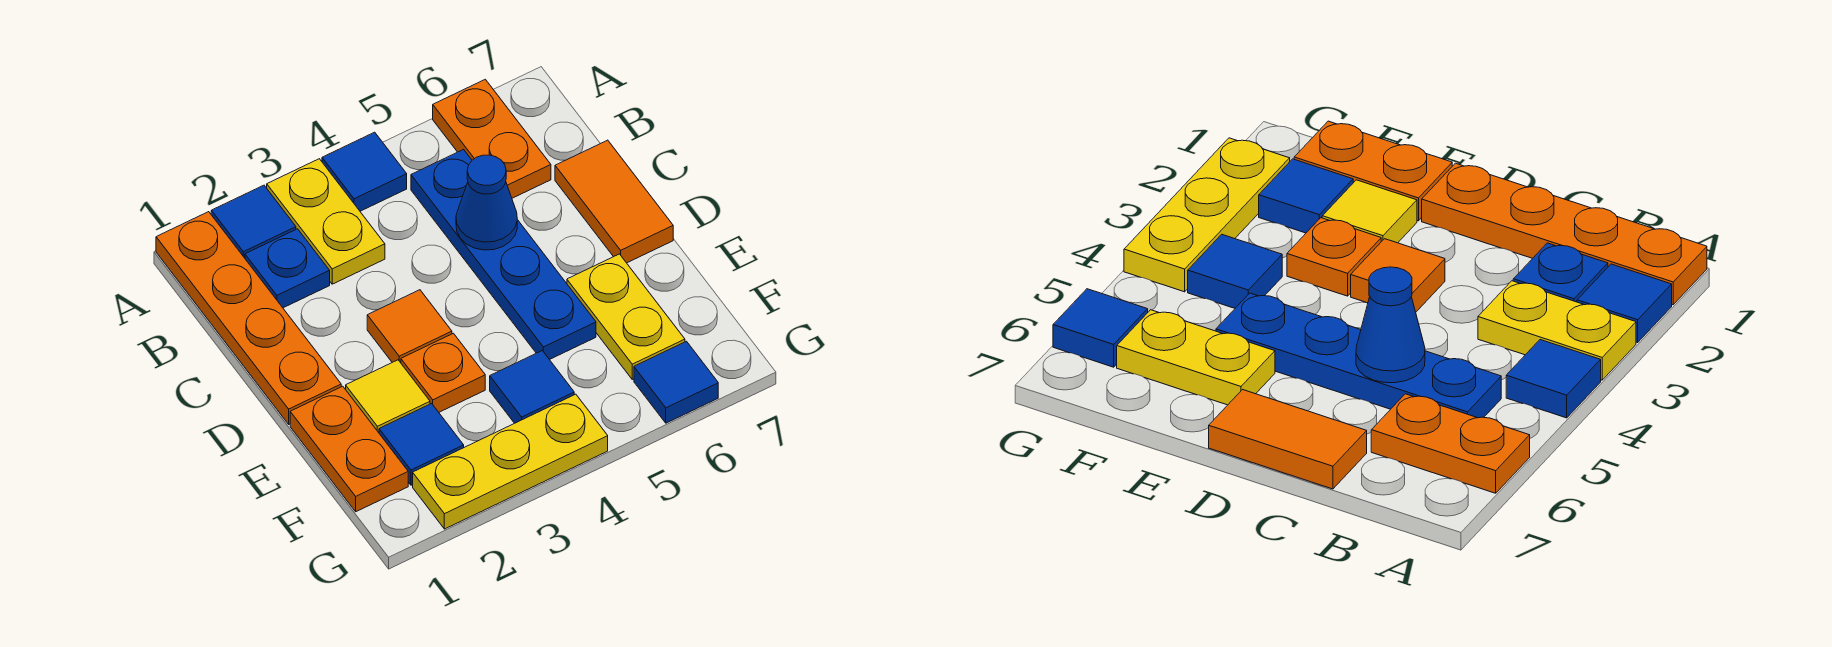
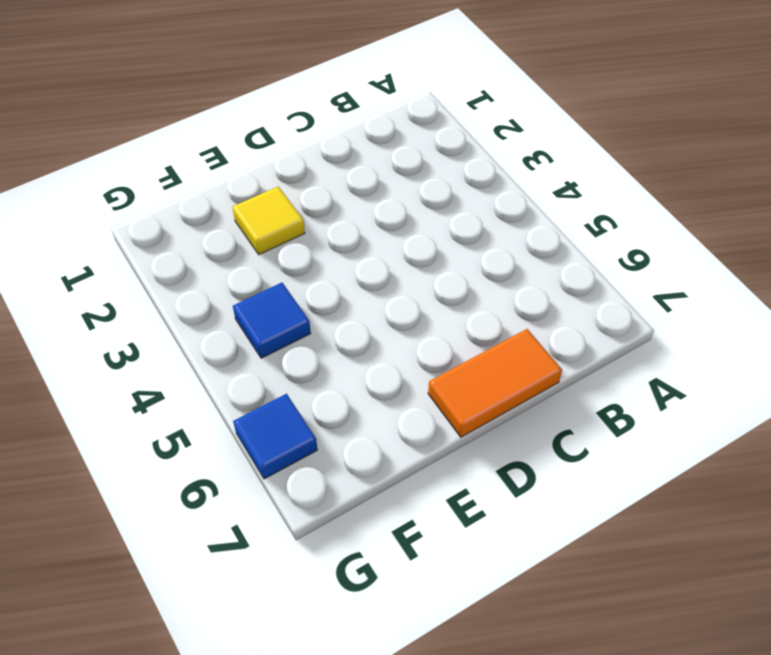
none -> orange plate A1:D1 level 1
none -> blue tile A2 level 1
none -> yellow plate A3:B3 level 1

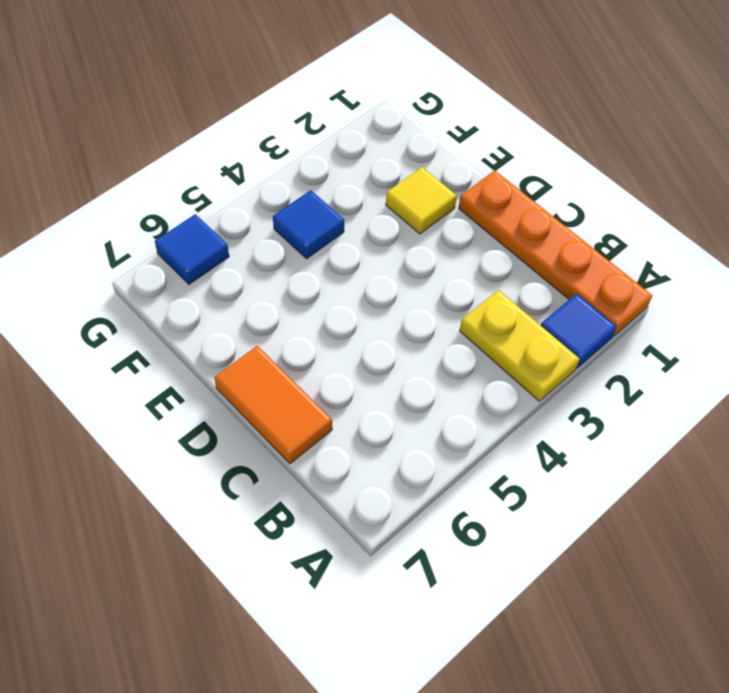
none -> blue tile A4 level 1
none -> orange plate A6:B6 level 1
none -> blue plate B2 level 1

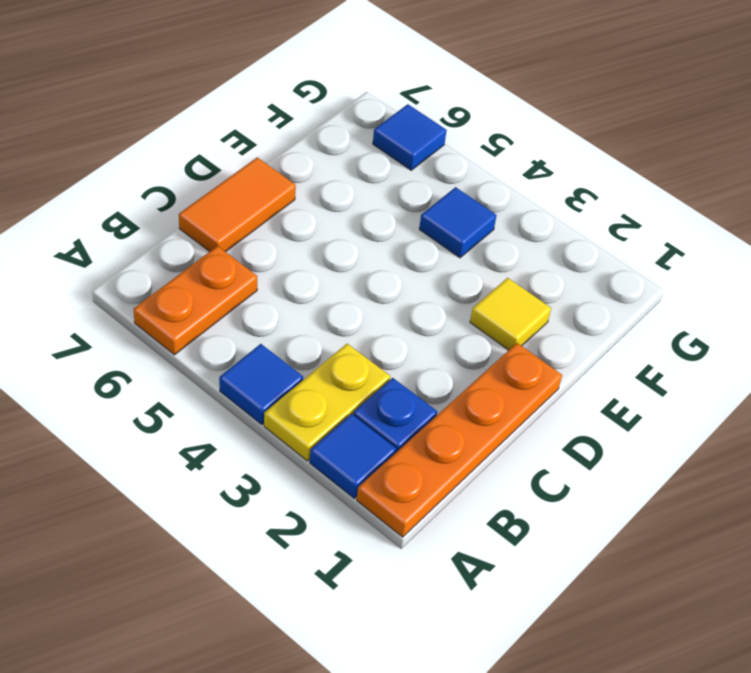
none -> blue plate B5:E5 level 1
none -> orange tile D3 level 1
none -> orange plate E1:F1 level 1

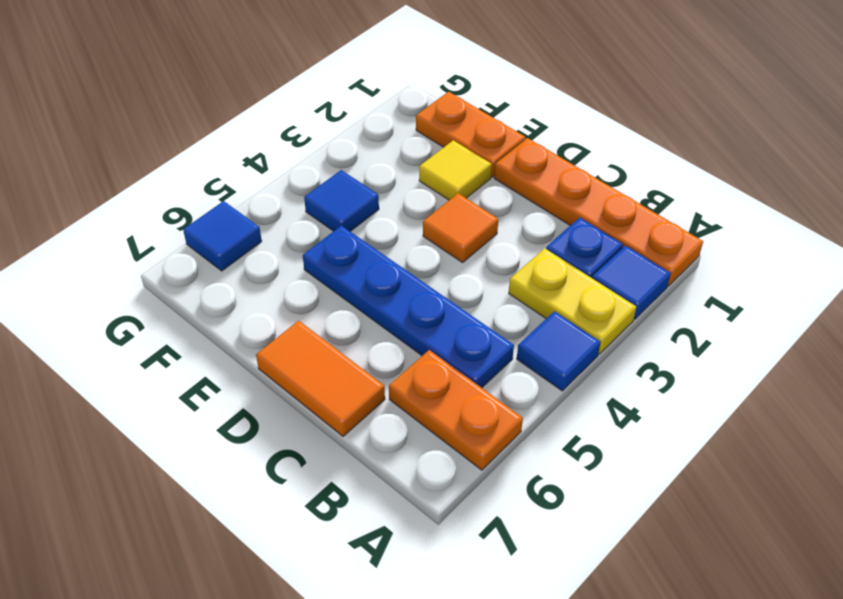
none -> orange plate E3 level 1
none -> yellow plate E6:F6 level 1
none -> blue tile F2 level 1

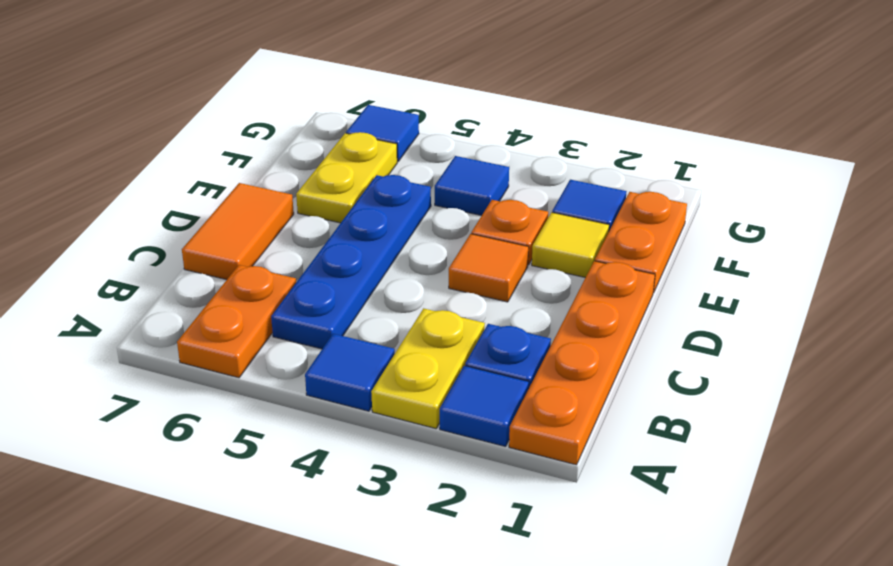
none -> yellow plate G2:G4 level 1
none -> blue cone C5 level 2

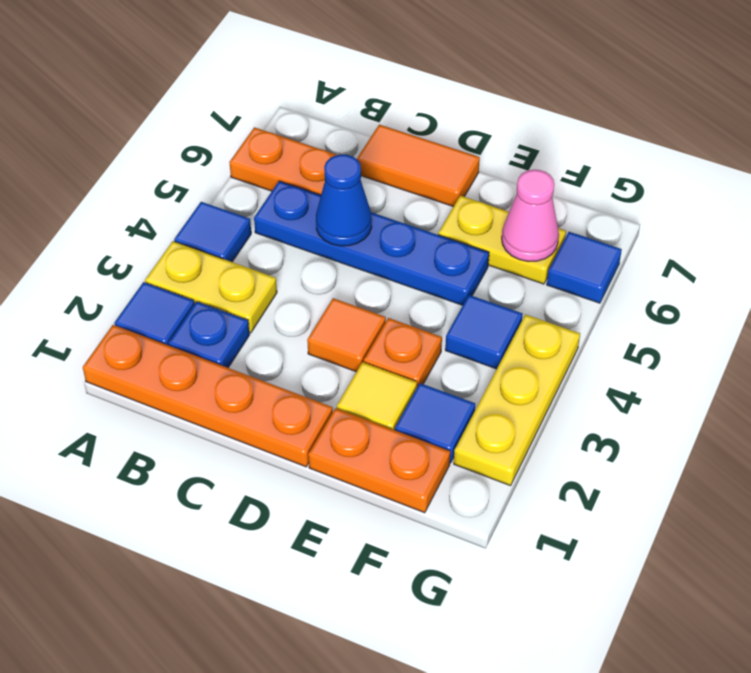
pink cone F6 level 2 -> none

